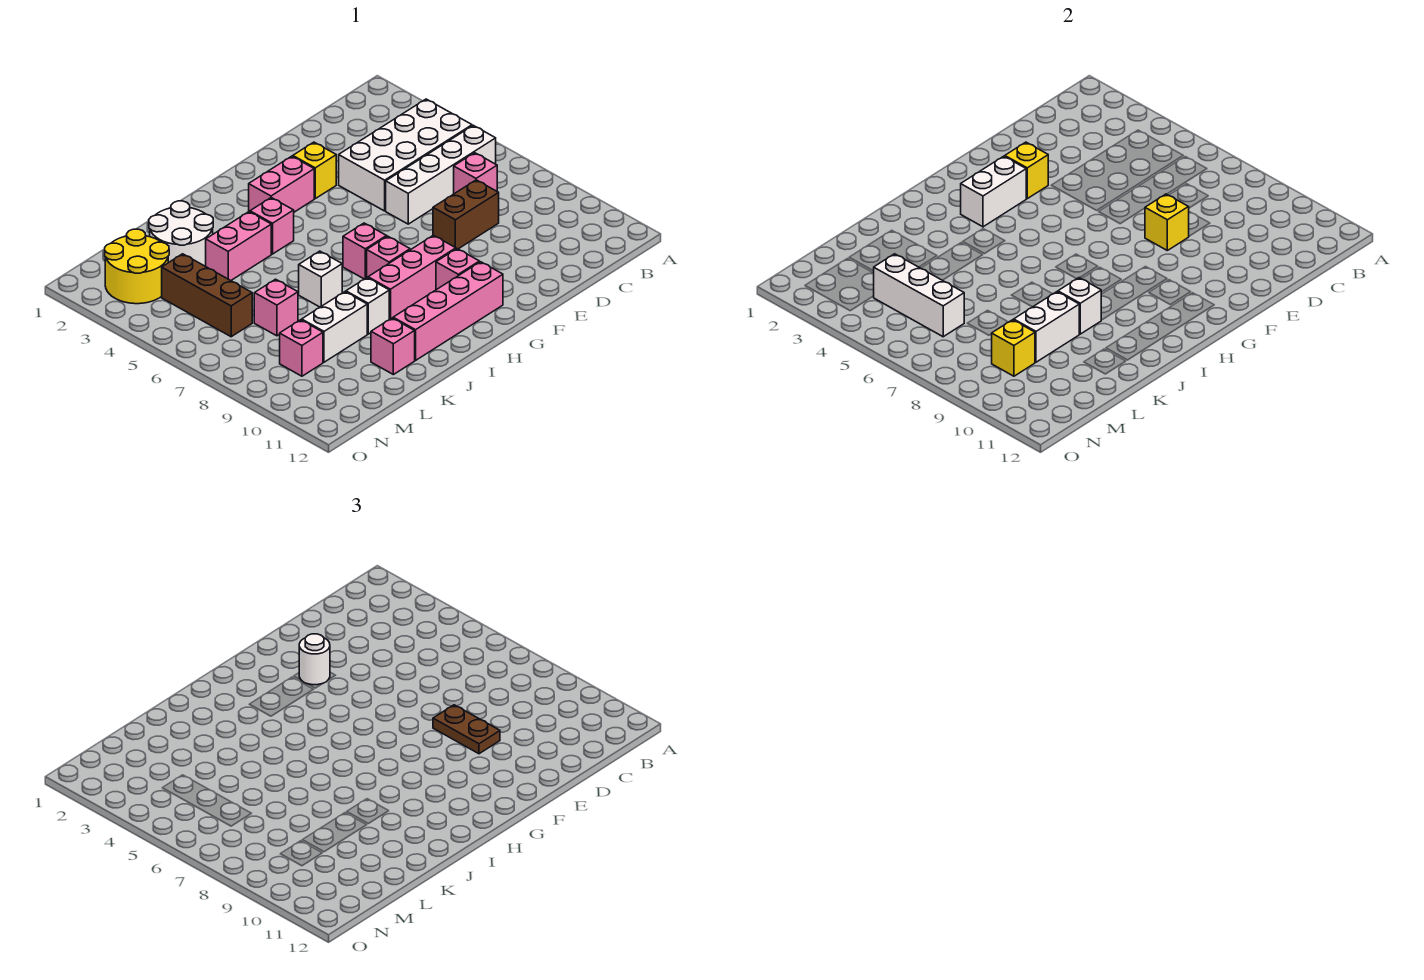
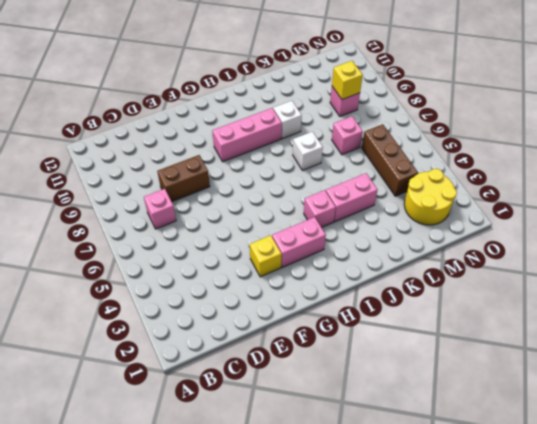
none -> white brick B4:E5 level 1
none -> white brick B6:E6 level 1
none -> pink brick G10 level 1
none -> pink brick G11:J11 level 1

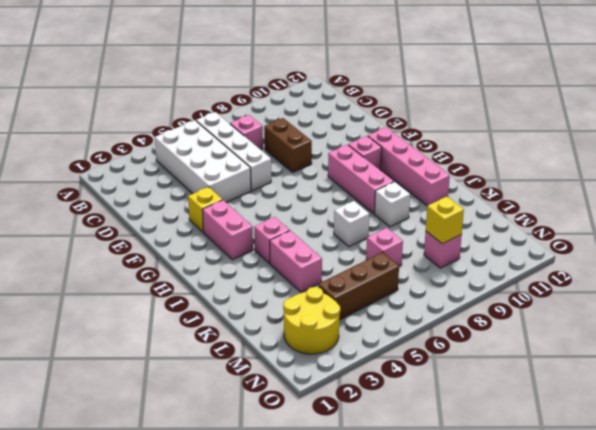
none -> pink brick H7 level 1
none -> pink brick H8 level 1
none -> white round brick K2:L3 level 1
none -> white brick K9:L9 level 1

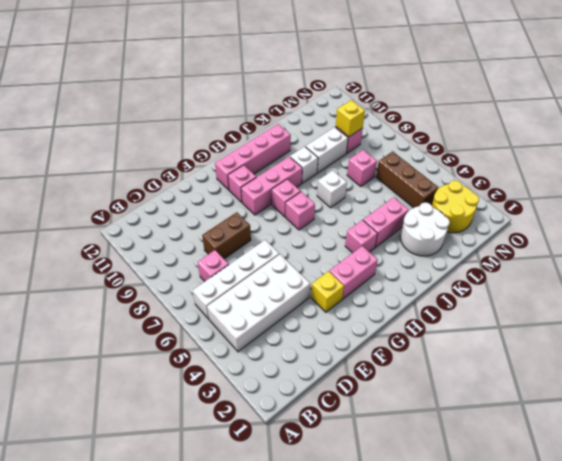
none -> pink brick K11 level 1
none -> yellow brick E8 level 2
none -> yellow brick F3 level 2
none -> white brick G3:H3 level 2

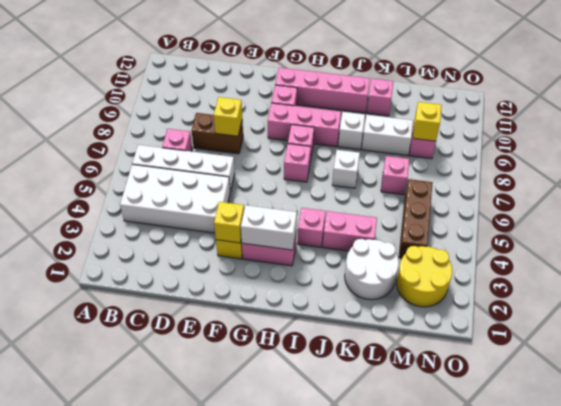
none -> white brick J9 level 2
none -> white brick K9:L9 level 2
none -> white brick M4:M6 level 2
none -> brown plate E8:E9 level 3

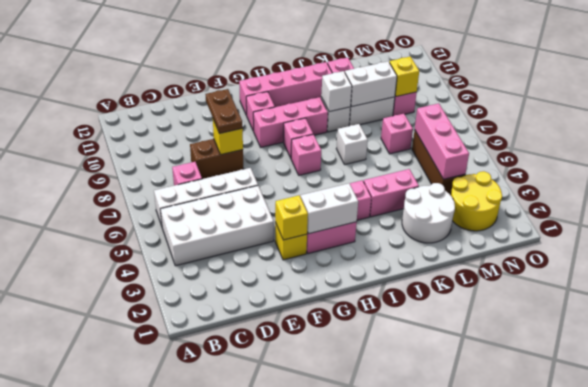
pink brick M4:M6 level 2 -> white brick M4:M6 level 2
none -> white round brick F3 level 3

